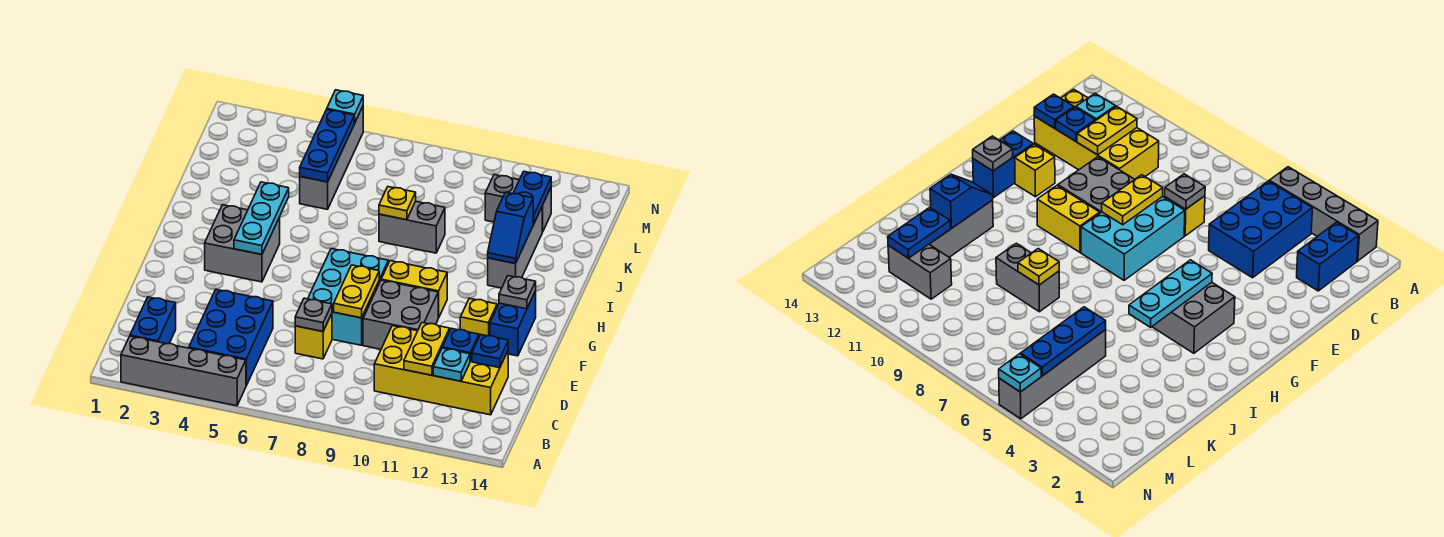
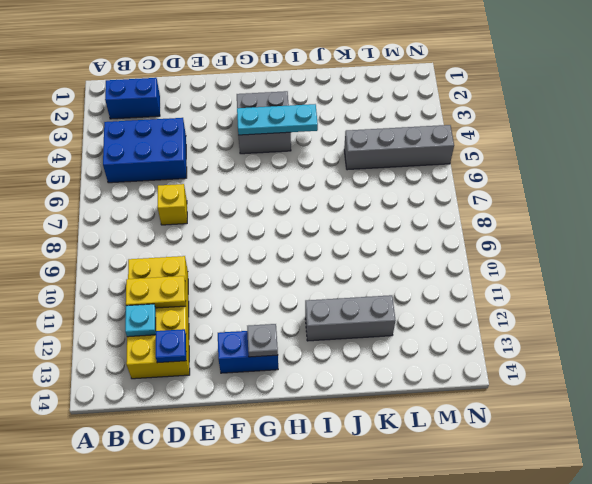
none -> grey brick A2:A5 level 1
none -> cyan brick E7:G8 level 1
none -> grey brick E9:F10 level 1

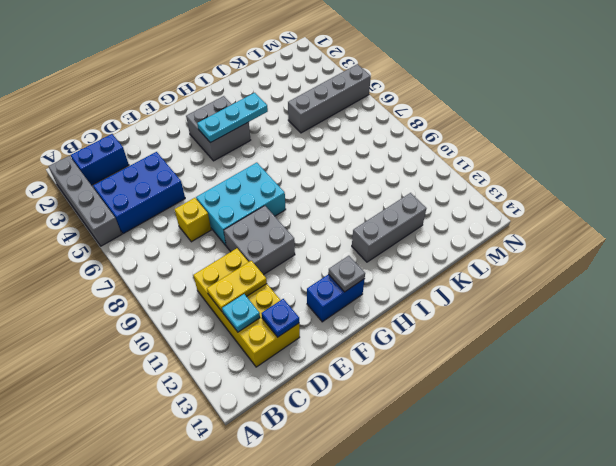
none -> yellow brick F12 level 1
none -> yellow brick G9:G10 level 1
none -> grey brick J8:J9 level 1

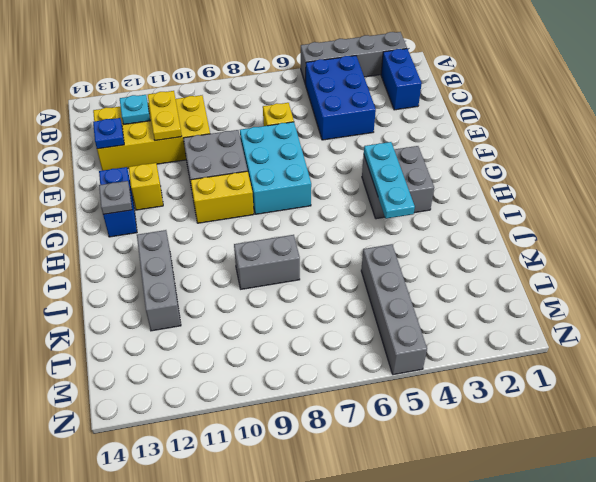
none -> grey brick L11:L12 level 1
none -> grey plate D7 level 2
none -> blue plate D12 level 2

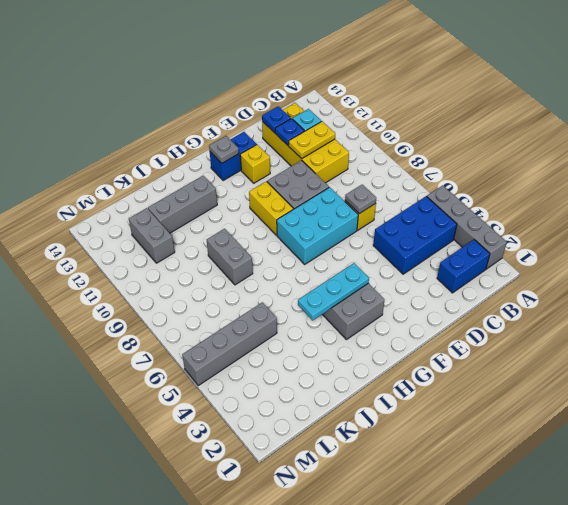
none -> yellow plate E8:F8 level 2
none -> blue slope I12:J12 level 2 top J
none -> yellow plate J8 level 2

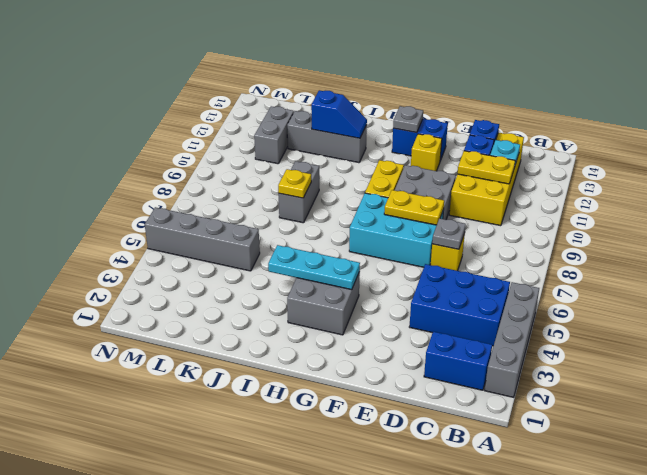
none -> blue plate K5:M5 level 2
none -> blue plate K12:L12 level 2
none -> cyan plate N5 level 2

